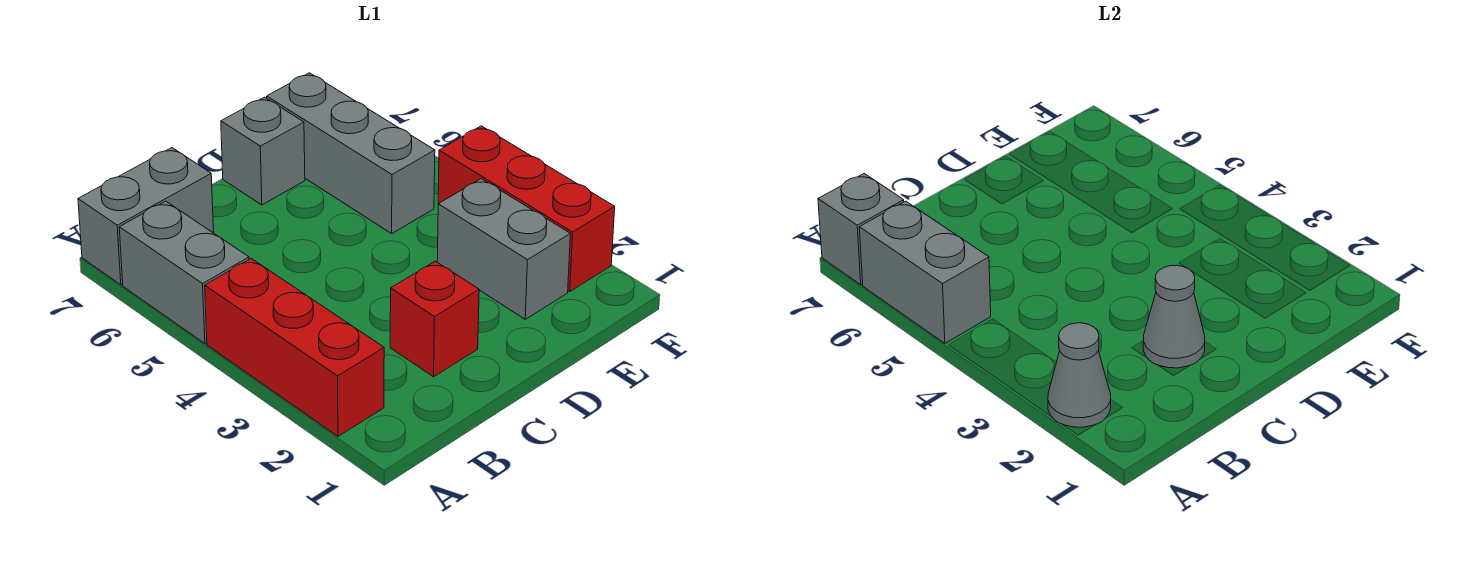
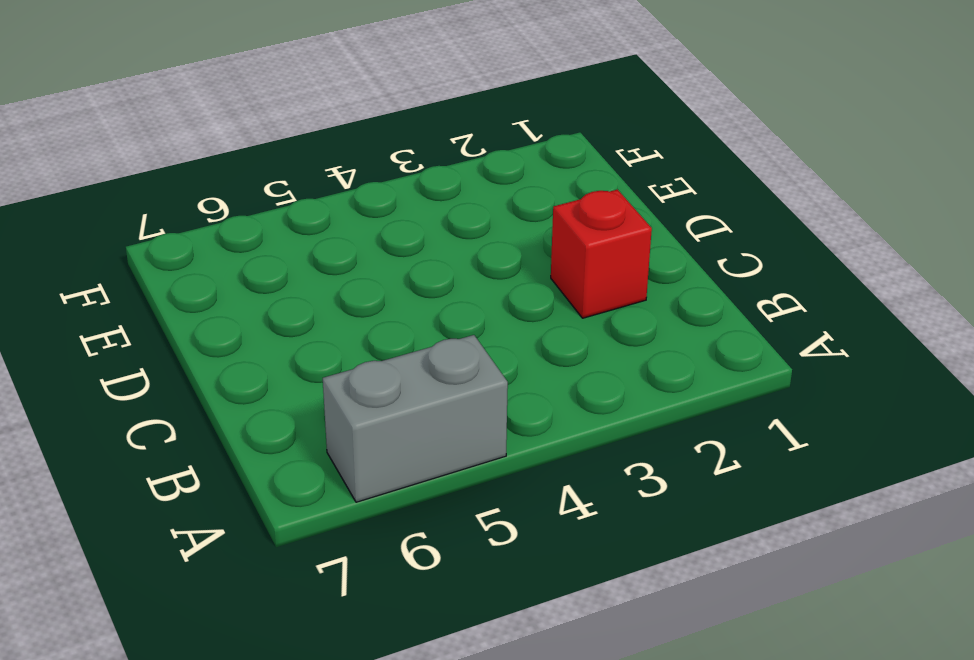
none -> red brick A2:A4 level 1
none -> grey brick A7:B7 level 1
none -> grey brick D7 level 1

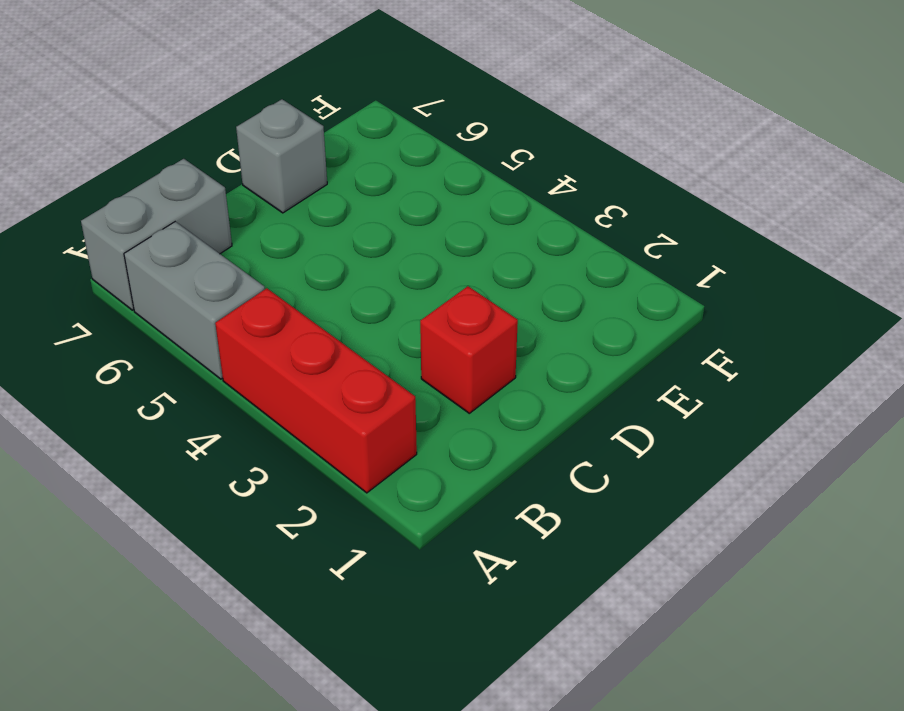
none -> grey brick E2:E3 level 1
none -> grey brick E5:E7 level 1
none -> red brick F2:F4 level 1

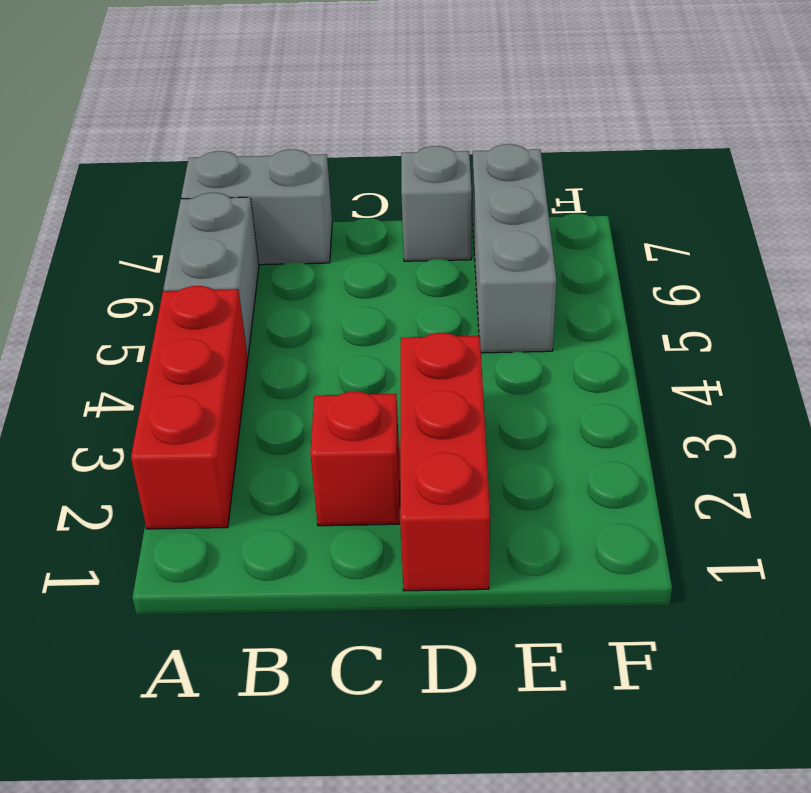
red brick D1:D3 level 1 -> red brick F2:F4 level 1
none -> grey brick E2:E3 level 1
none -> grey cone A2 level 2
none -> grey brick A5:A6 level 2

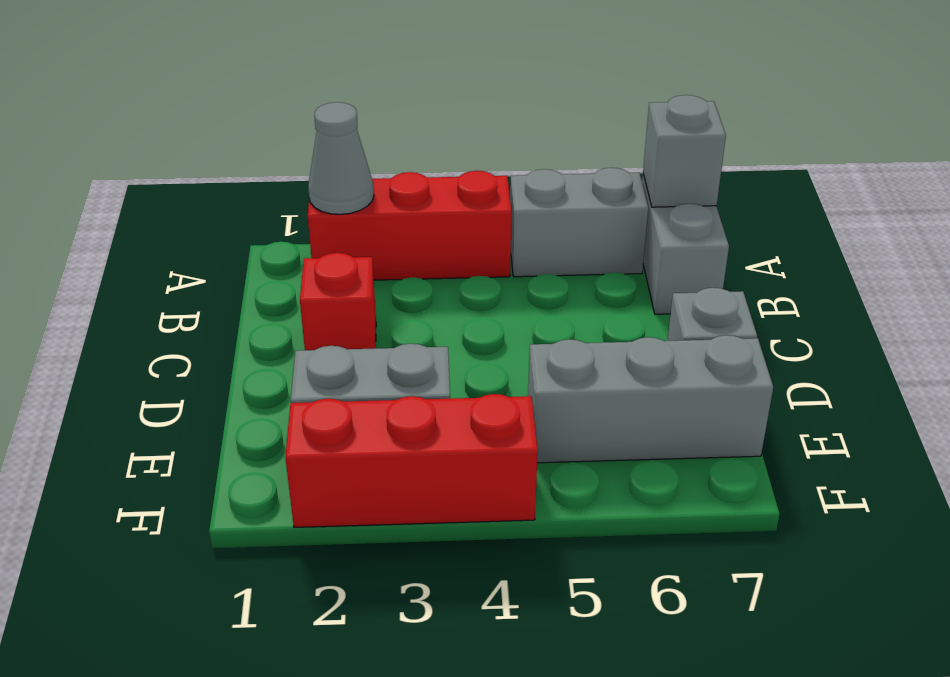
none -> grey brick A5:A6 level 2
none -> grey cone C2 level 2

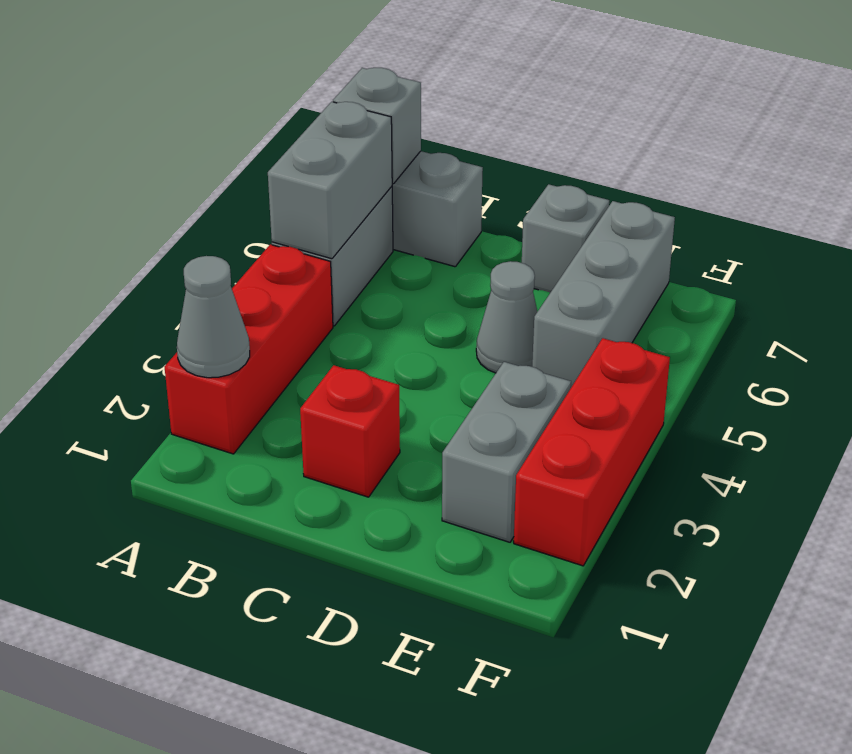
grey cone D5 level 1 -> grey cone C2 level 2

